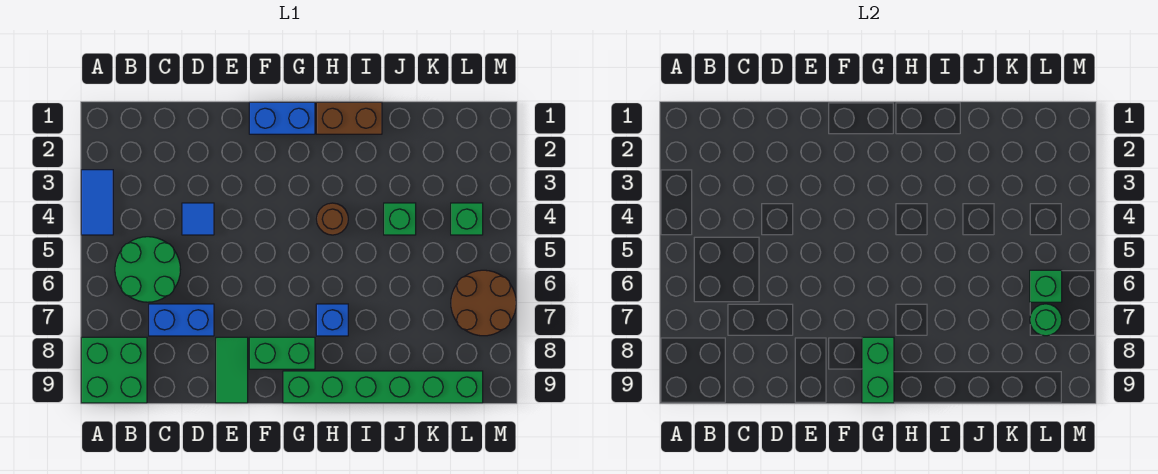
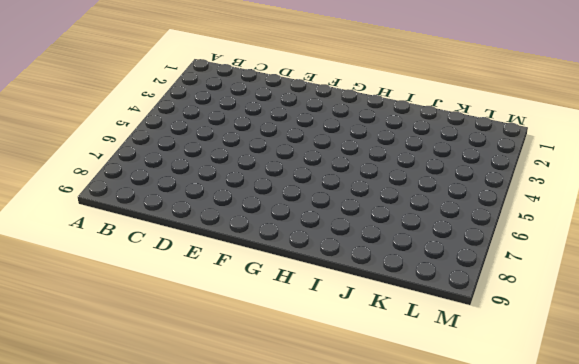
none -> blue tile A3:A4 level 1
none -> green brick A8:B9 level 1
none -> green round brick B5:C6 level 1

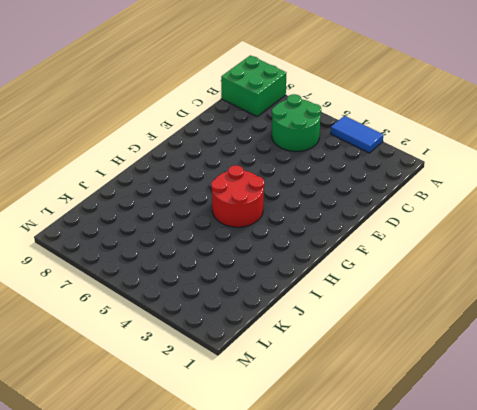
red round brick G4:H5 level 1 -> brown round brick H4 level 1
none -> blue brick C7:D7 level 1
none -> blue tile D4 level 1
none -> green tile E8:E9 level 1

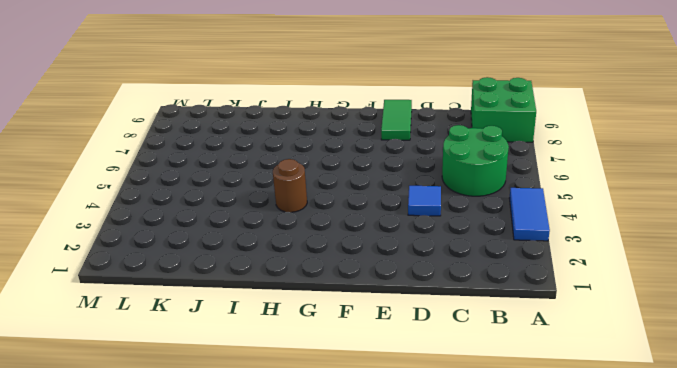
none -> blue brick C7:D7 level 1
none -> blue brick F1:G1 level 1
none -> green brick F8:G8 level 1

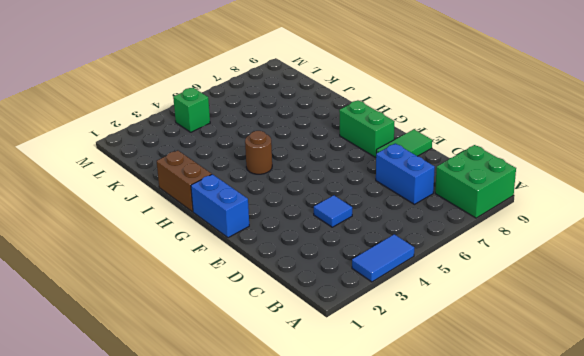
none -> green round brick B5:C6 level 1
none -> green brick G9:L9 level 1
none -> blue brick H7 level 1

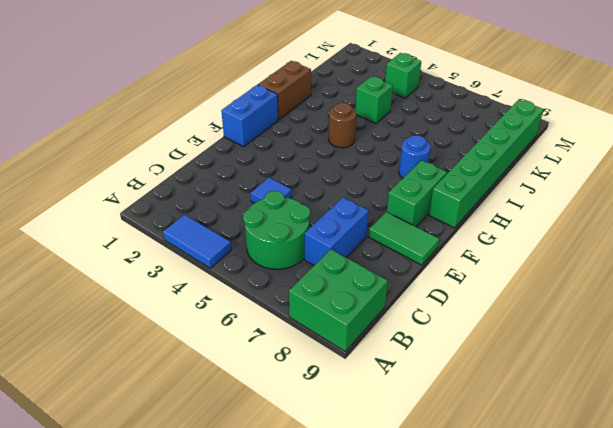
blue round brick H7 level 1 -> blue brick H7 level 1
none -> brown round brick L6:M7 level 1
none -> green brick G8:G9 level 2
none -> green brick L6 level 2

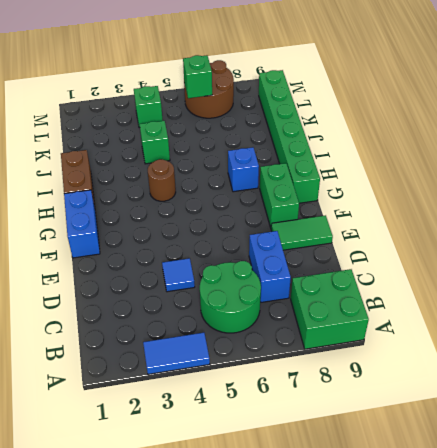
none -> green brick G8:G9 level 2
none -> green round brick L7 level 2

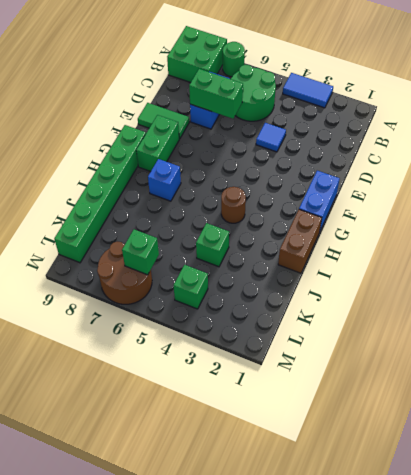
green round brick A7 level 1 -> green round brick L7 level 2
green brick D6:D7 level 2 -> green brick G8:G9 level 2

